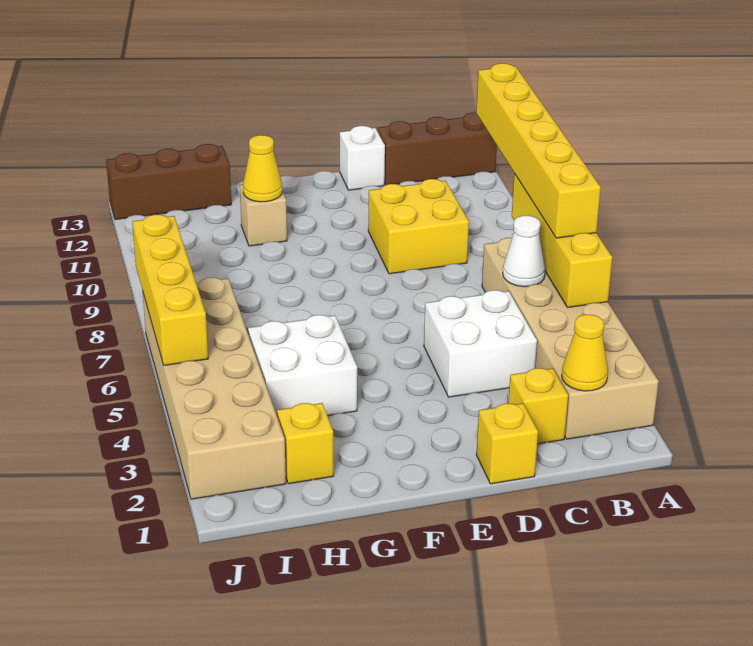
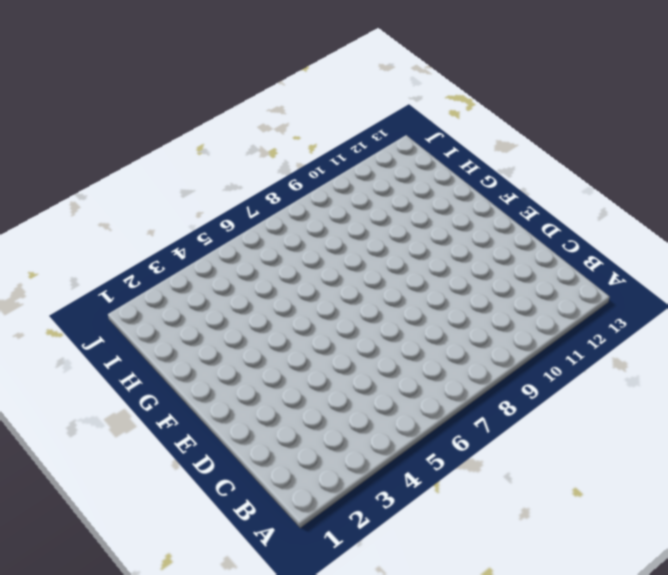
none -> tan brick A2:B7 level 1
none -> brown brick A13:C13 level 1
none -> yellow brick C2 level 1

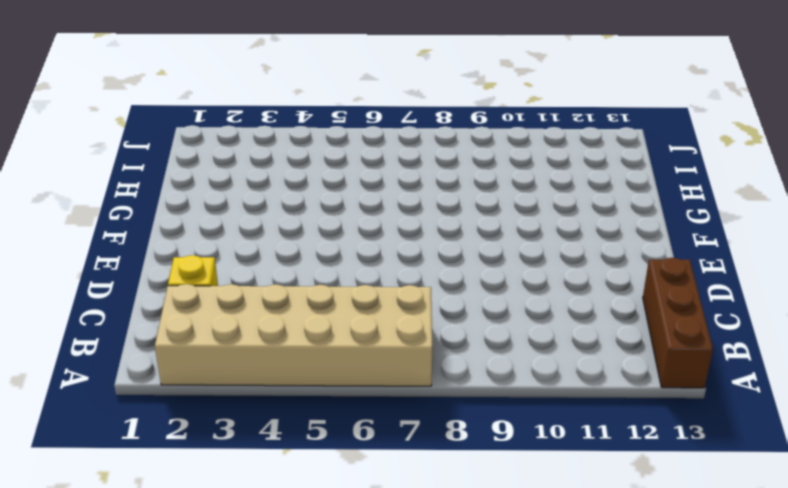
none -> white brick C4:D5 level 1
none -> yellow brick C9:D10 level 1
none -> yellow brick D1 level 1

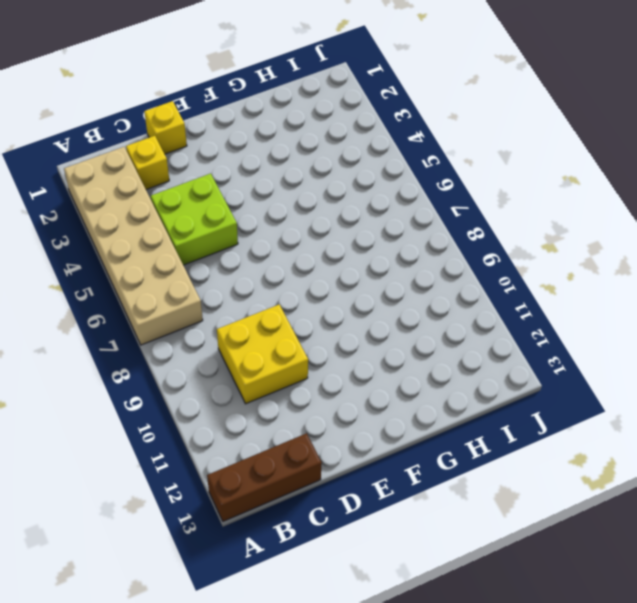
lime brick C4:D5 level 1 -> white brick C4:D5 level 1
none -> white brick D13 level 1
none -> white brick G4:H5 level 1
none -> tan brick G11 level 1

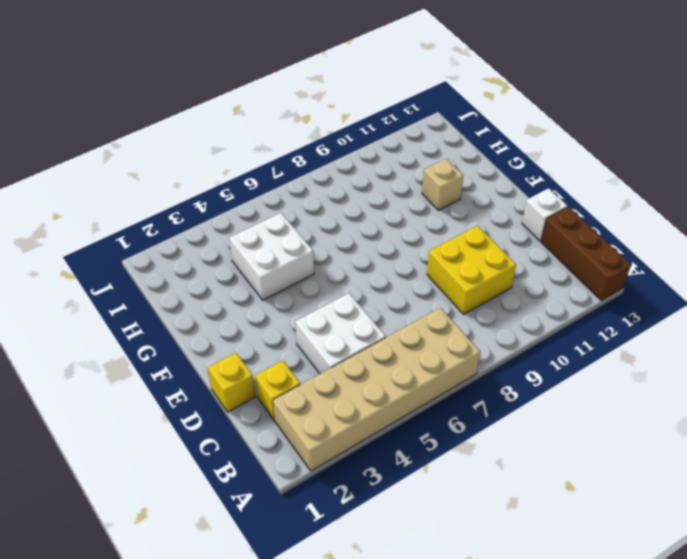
none -> yellow brick H2 level 1
none -> brown brick H13:J13 level 1
none -> tan brick I2:J7 level 1

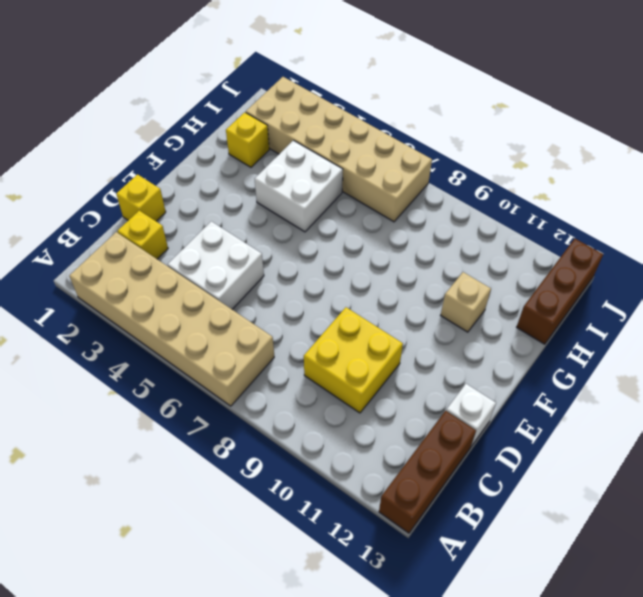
none -> yellow brick A5:A8 level 2
none -> yellow cone B2 level 2
none -> white cone B6 level 2

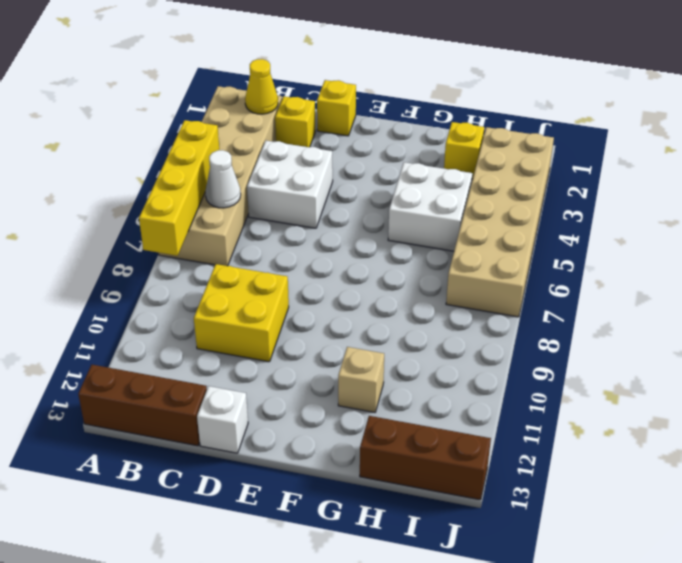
none -> yellow cone G11 level 2
none -> yellow brick J5:J8 level 2
none -> yellow brick A6:A11 level 3

